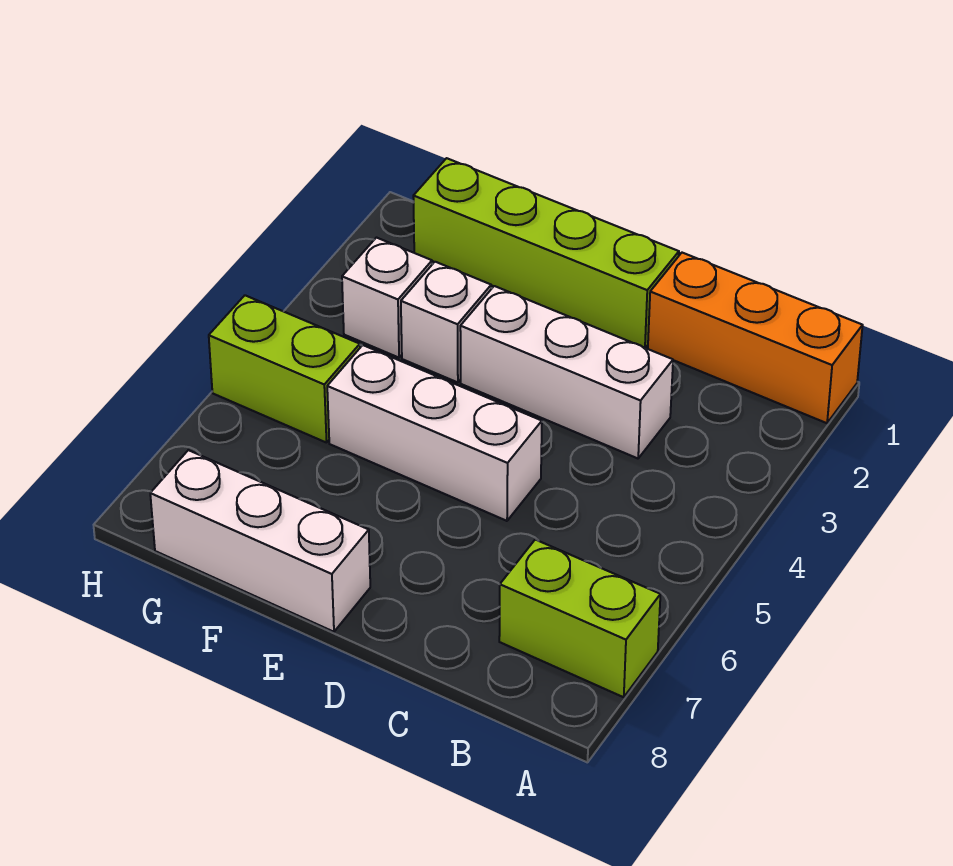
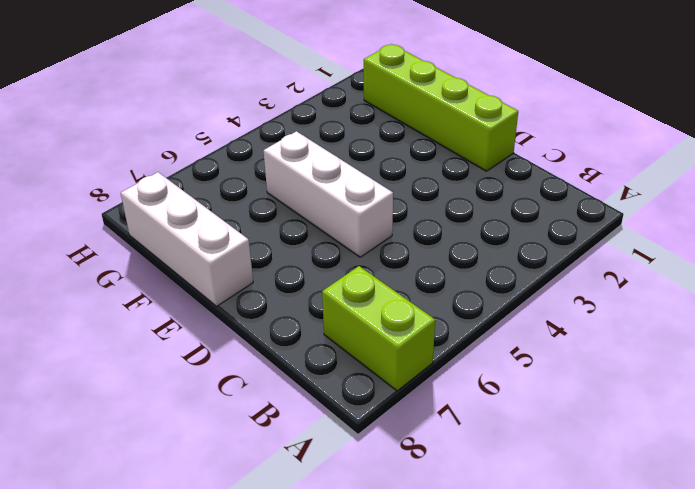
none -> orange brick A1:C1 level 1
none -> white brick C3:E3 level 1

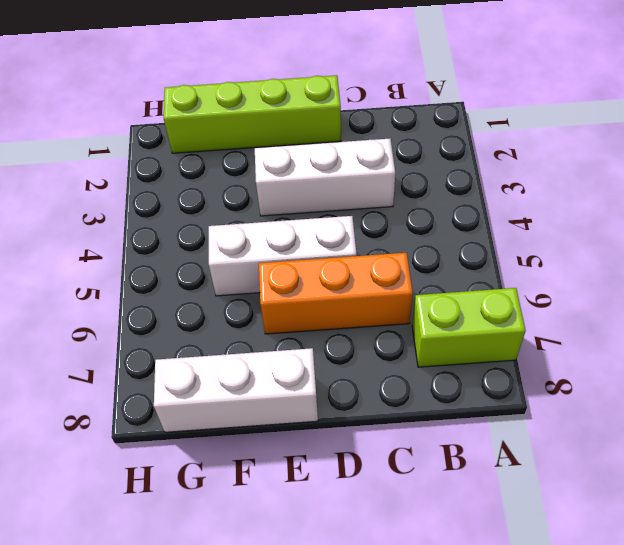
orange brick C6:E6 level 1 -> orange brick A1:C1 level 1
none -> white brick F3 level 1
none -> white brick G3 level 1

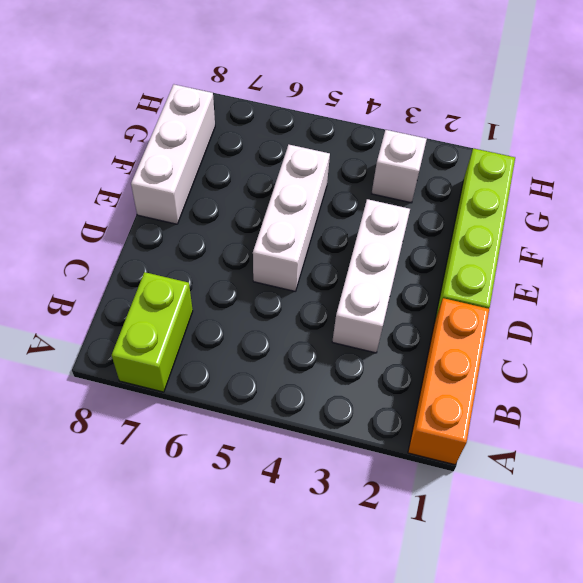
none -> white brick F3 level 1
none -> lime brick G5:H5 level 1

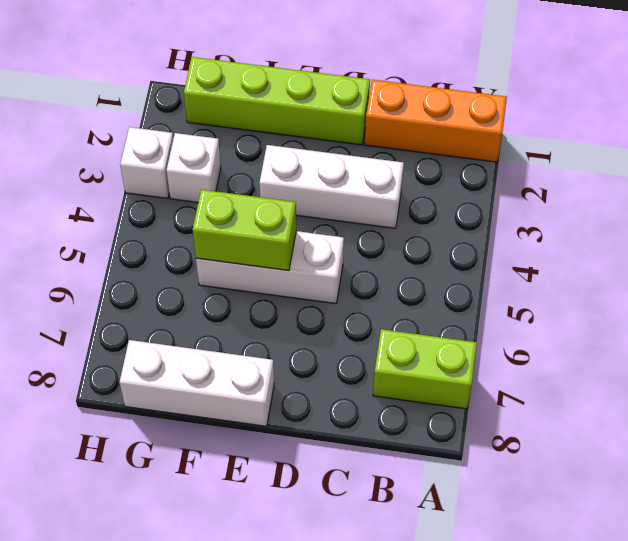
lime brick E5:F5 level 2 -> lime brick G5:H5 level 1
white brick H3 level 1 -> white brick F3 level 1

